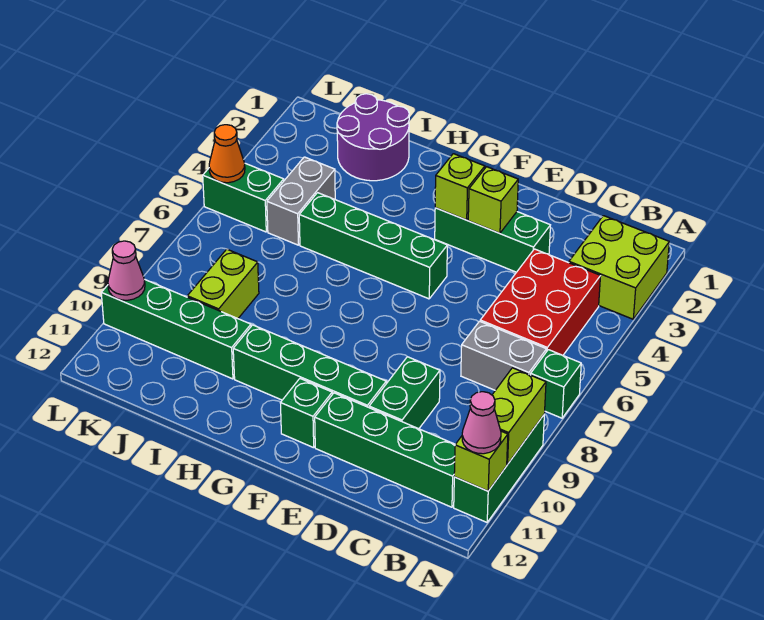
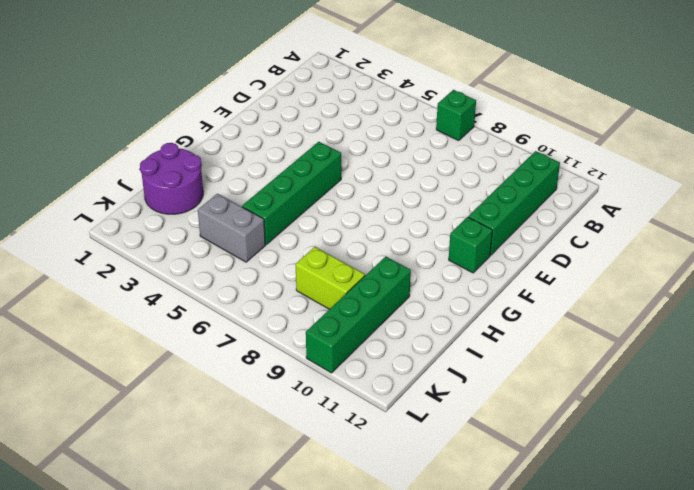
none -> lime brick A2:B3 level 1
none -> green brick A9:A11 level 1
none -> red brick B4:C6 level 1

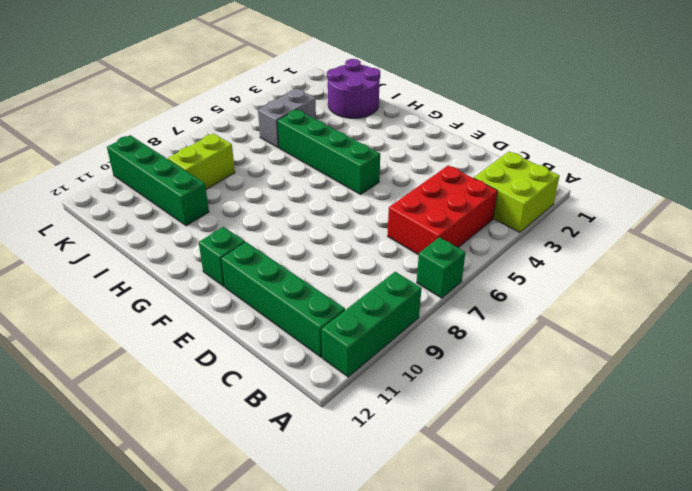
none -> grey brick B7:C7 level 1
none -> green brick D3:F3 level 1
none -> green brick D9:D10 level 1

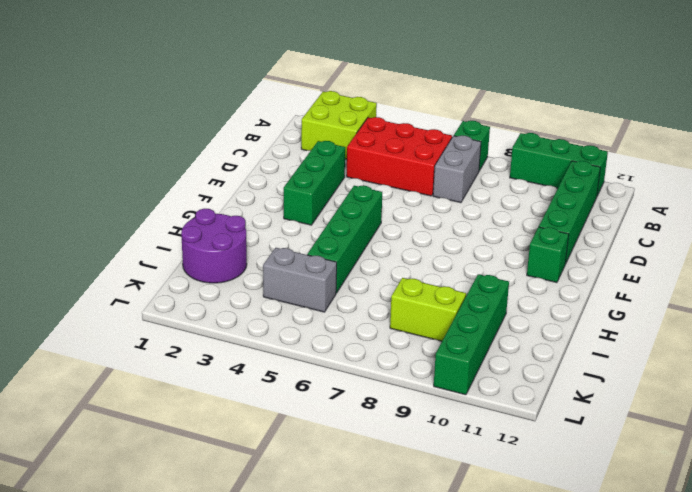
none -> green brick D9:D10 level 1
none -> green brick E10:H10 level 1
none -> green brick K5:L5 level 1

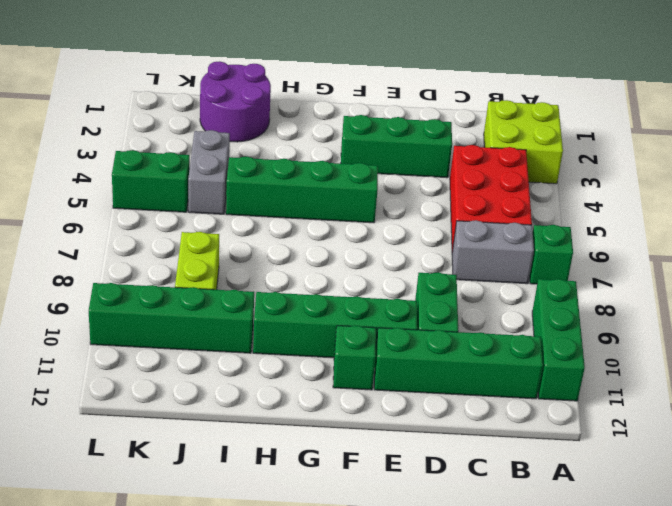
none -> lime brick A9:A10 level 2
none -> lime brick A11 level 2
none -> lime brick E3 level 2

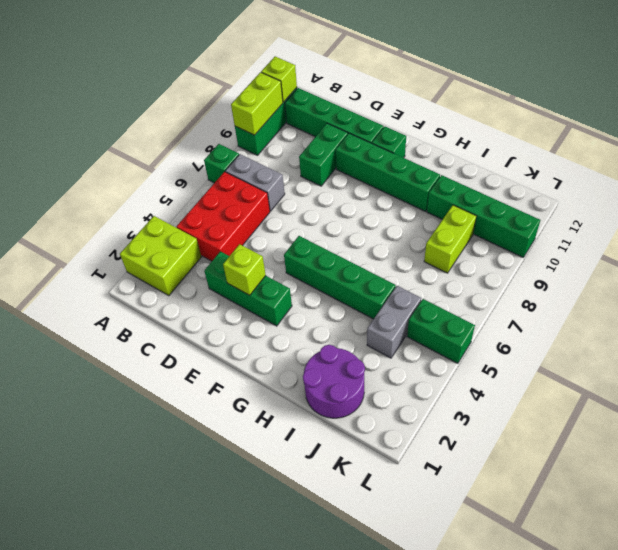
none -> lime brick F3 level 2
none -> orange cone L5 level 2
none -> pink cone L10 level 2

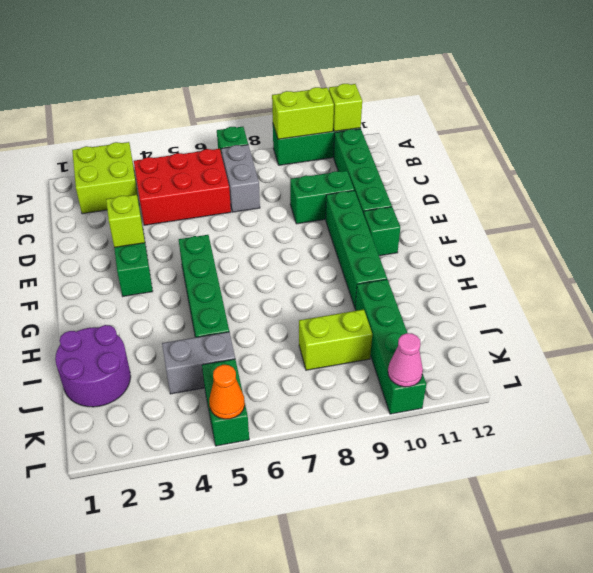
none -> lime brick F3 level 2
none -> pink cone A11 level 3

